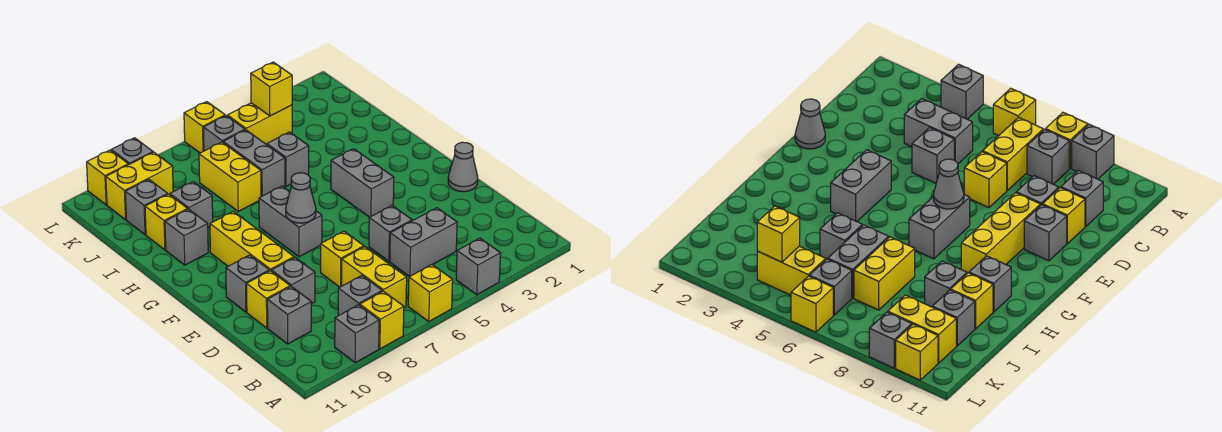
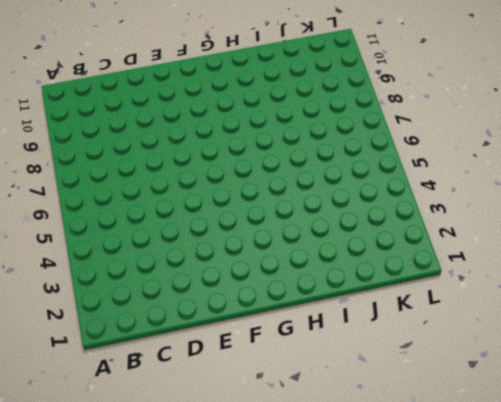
none -> grey brick A4 level 1
none -> yellow brick A6 level 1
none -> yellow brick A8 level 1
none -> grey brick A9 level 1

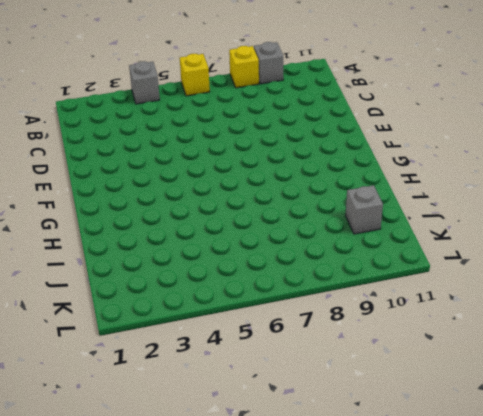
none -> yellow brick B7:C7 level 1
none -> grey brick B8 level 1
none -> grey brick C4:C5 level 1
none -> grey brick C10 level 1

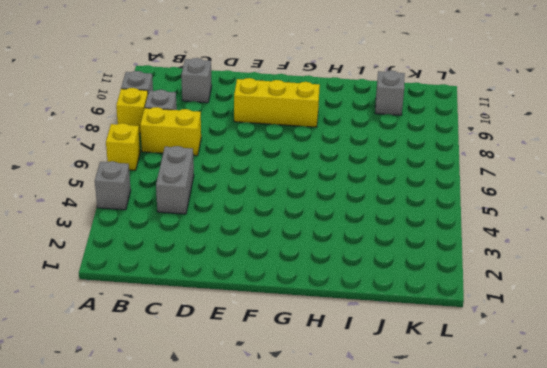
none -> grey brick D5 level 1
none -> yellow brick D7 level 1
none -> grey brick D9 level 1
none -> yellow brick D10 level 1

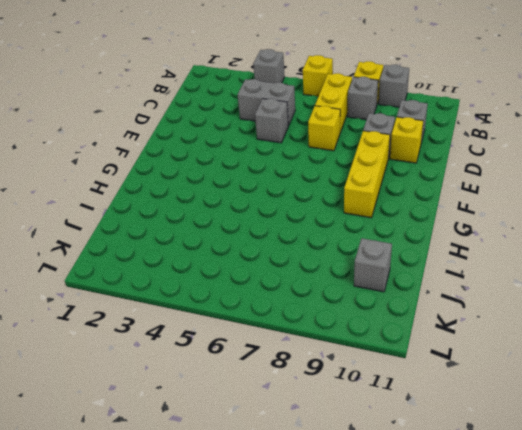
none -> grey cone E1 level 1
none -> grey brick E10 level 1
none -> grey brick F4:G4 level 1
none -> grey brick F7:G7 level 1

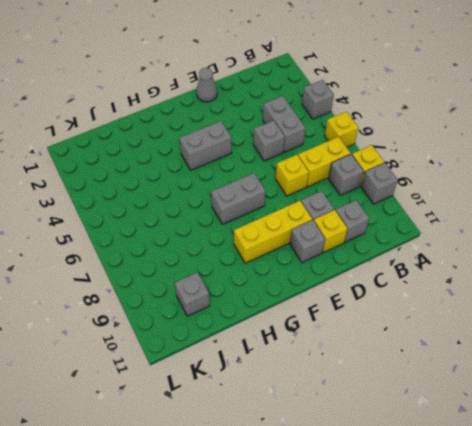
none -> grey brick H10 level 1
none -> grey brick I5 level 1
none -> grey brick I6:J6 level 1
none -> yellow brick I7:J7 level 1

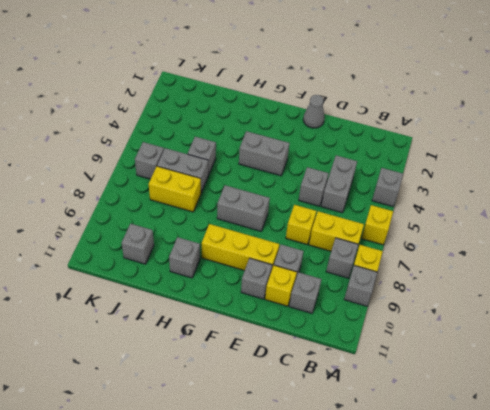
none -> grey brick I9 level 1
none -> yellow brick I10 level 1
none -> yellow brick K4:K5 level 1
none -> yellow brick K9:K10 level 1

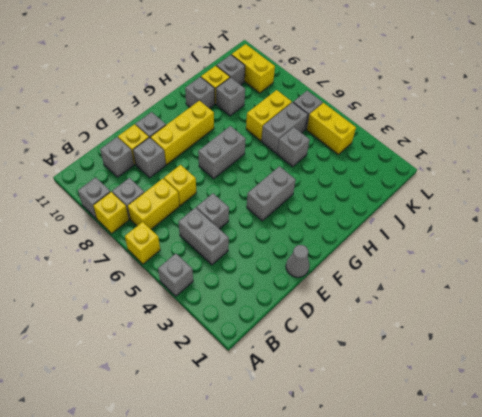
none -> yellow brick L6 level 1
none -> grey brick L9 level 1
none -> yellow brick L10 level 1
none -> grey cone F7 level 2

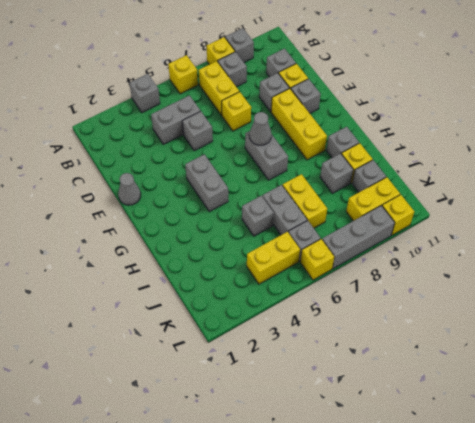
grey brick L7:L9 level 1 -> grey brick L9 level 1
none -> yellow brick K4 level 2

